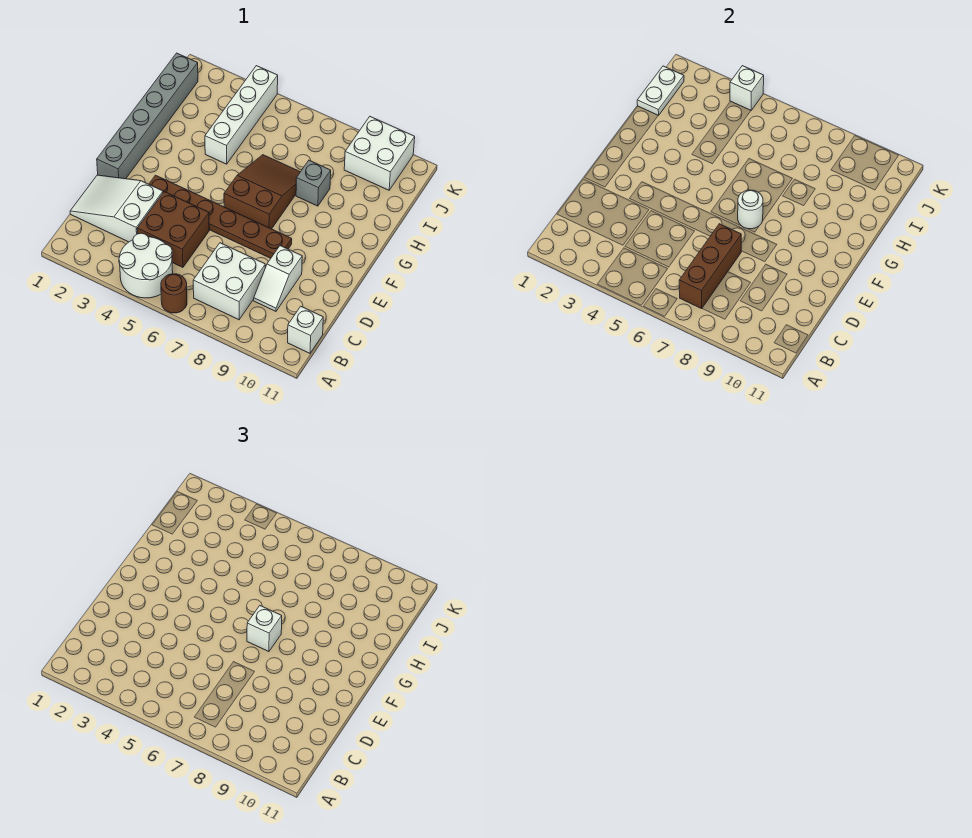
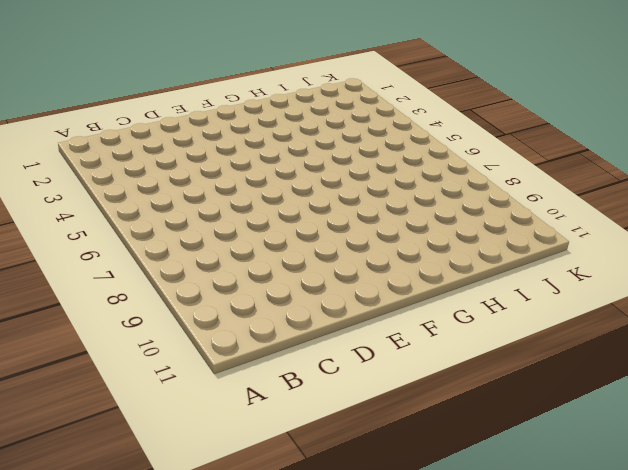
none -> white round brick A4:B5 level 1
none -> brown round brick A6 level 1
none -> white brick B7:C8 level 1

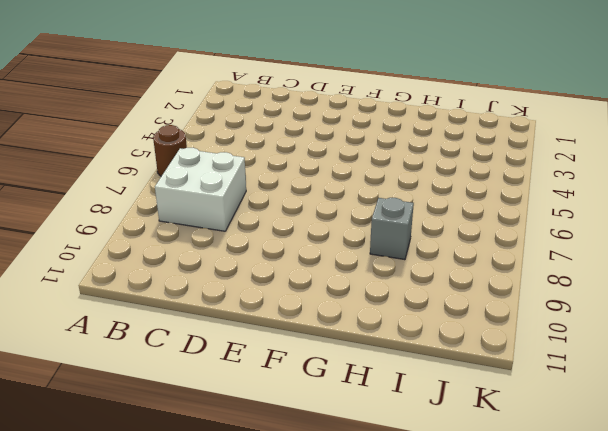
none -> white round brick A4:B5 level 1
none -> white brick B11 level 1
none -> white slope C1:D3 level 1 top 3

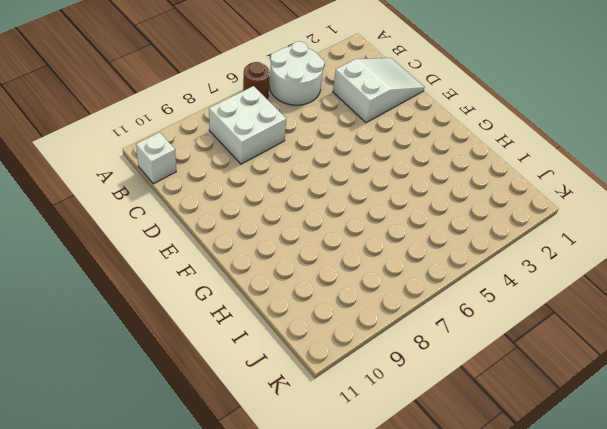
none -> brown brick C4:D5 level 1
none -> white slope C9:D9 level 1 top D
none -> grey brick E1:J1 level 1

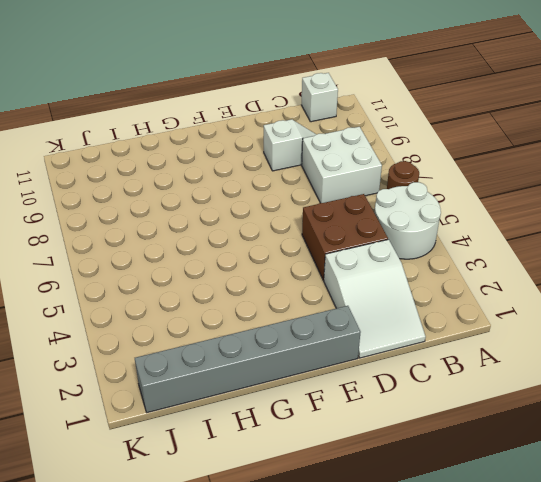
none -> brown plate E3:E8 level 1
none -> brown slope F6:H7 level 1 top F
none -> white brick H4:K4 level 1

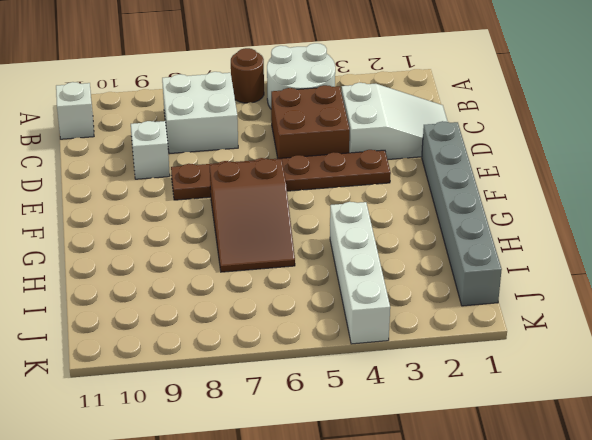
none -> grey brick H8 level 1
none -> white brick J9:K10 level 1
none -> brown brick B7:D7 level 2

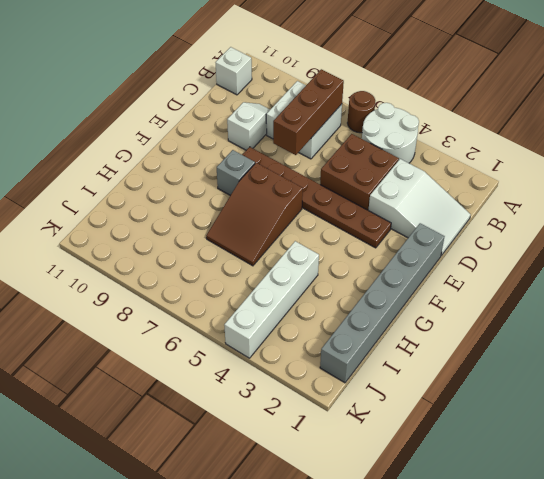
grey brick F8 level 1 -> grey brick H8 level 1
none -> white brick J9:K10 level 1
none -> white round brick F7 level 2
none -> white plate I1:J1 level 2

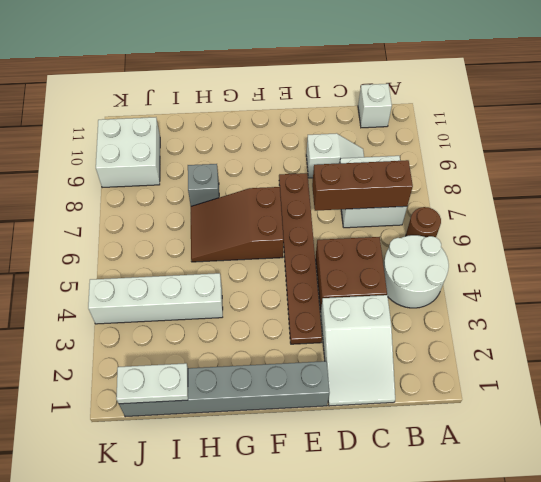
none -> white round brick F7 level 2
none -> white brick K4 level 2
none -> white brick F7 level 3

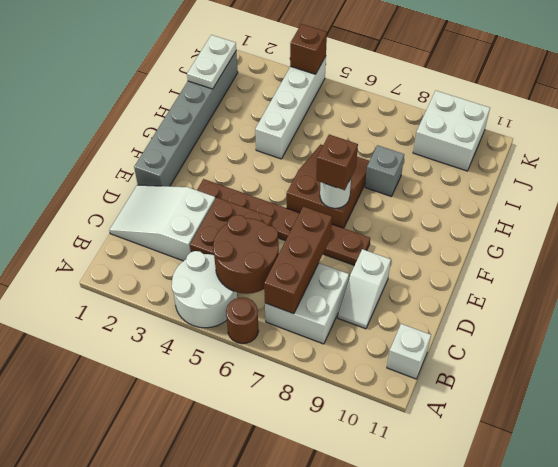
brown round brick B5:C6 level 2 -> none
brown brick F7 level 3 -> white brick F7 level 3
brown brick K4 level 2 -> white brick K4 level 2

